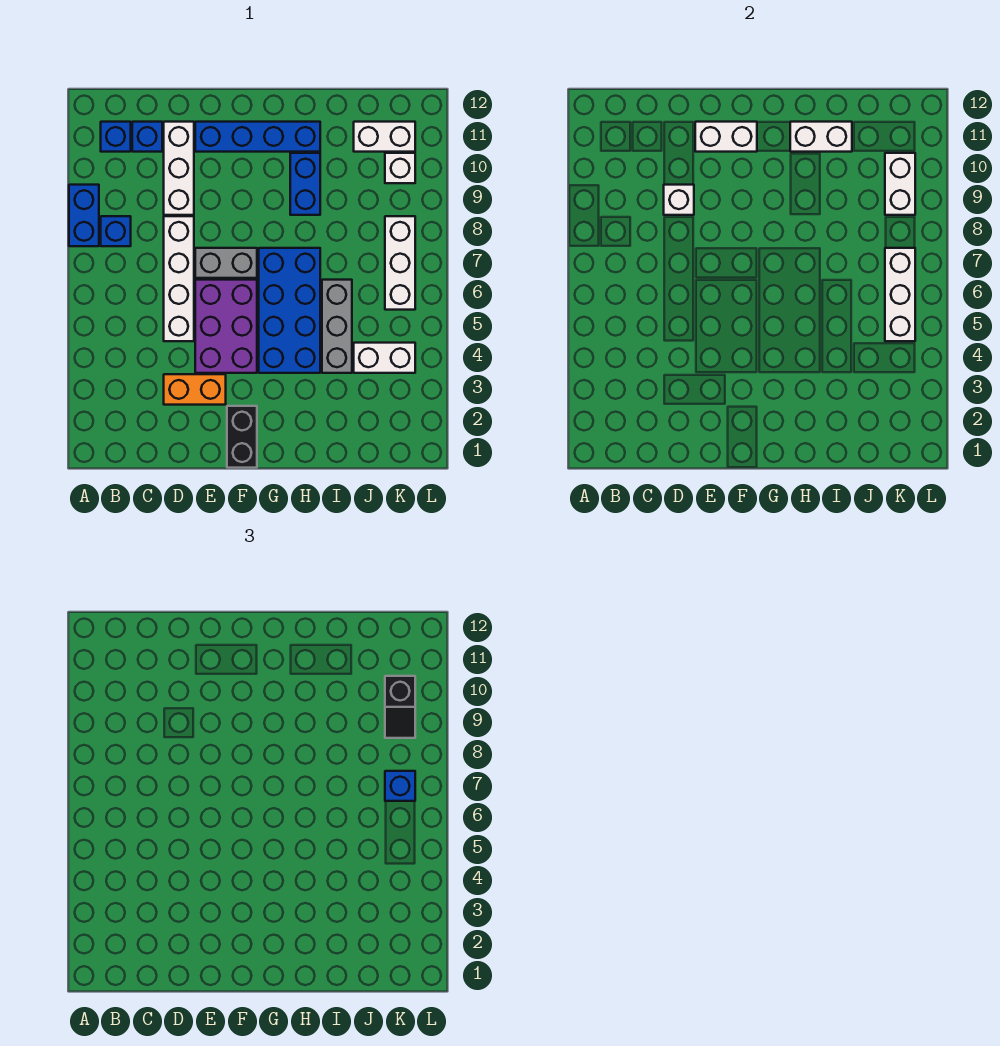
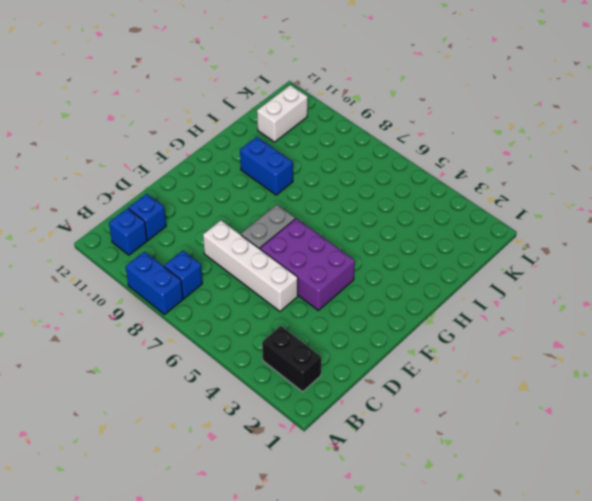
black brick B2:B3 level 1 -> black brick F1:F2 level 1
none -> orange brick D3:E3 level 1
none -> white brick D9:D11 level 1
none -> blue brick E11:H11 level 1

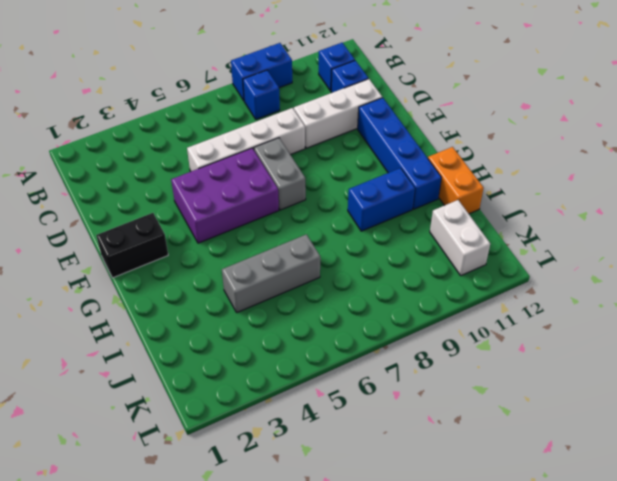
orange brick H12:I12 level 1 -> orange brick D3:E3 level 1
none -> blue brick G4:H7 level 1
none -> white brick J4:K4 level 1
none -> white brick K6:K8 level 1

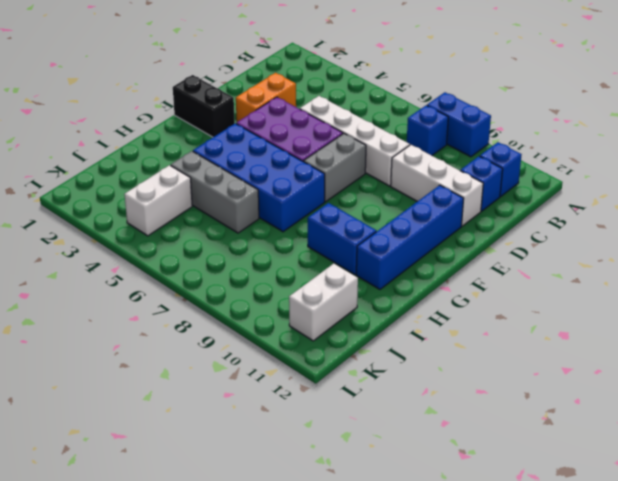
none -> white brick K6:K8 level 1
none -> white brick K10 level 1
none -> white brick D9 level 2

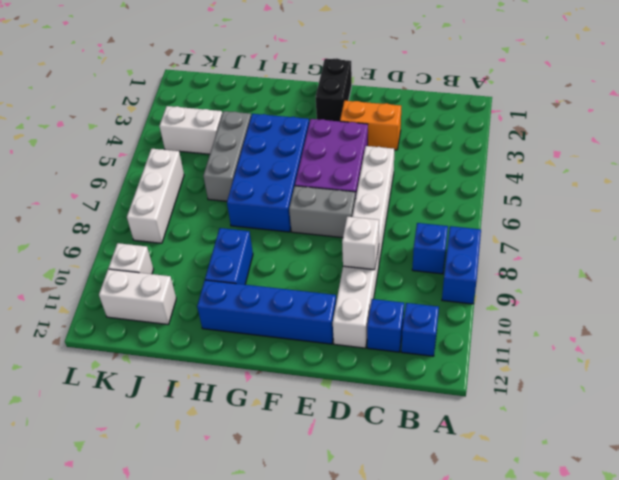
none -> white brick E11:F11 level 2
none -> white brick H11:I11 level 2
none -> white brick K5:K7 level 2

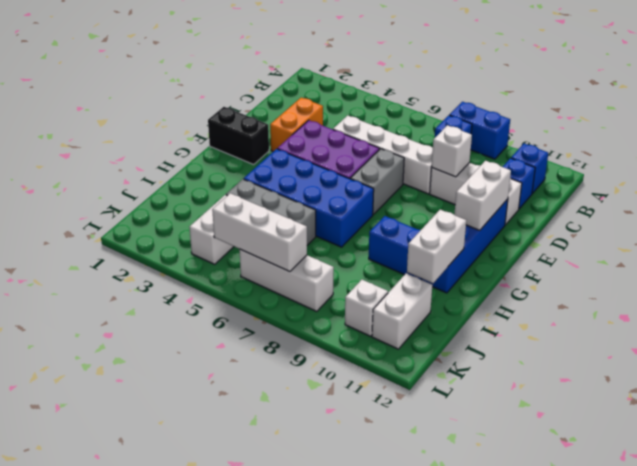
none -> white brick K9:K10 level 2
none -> blue brick K7 level 3
none -> black slope K9:K10 level 3 top 10

